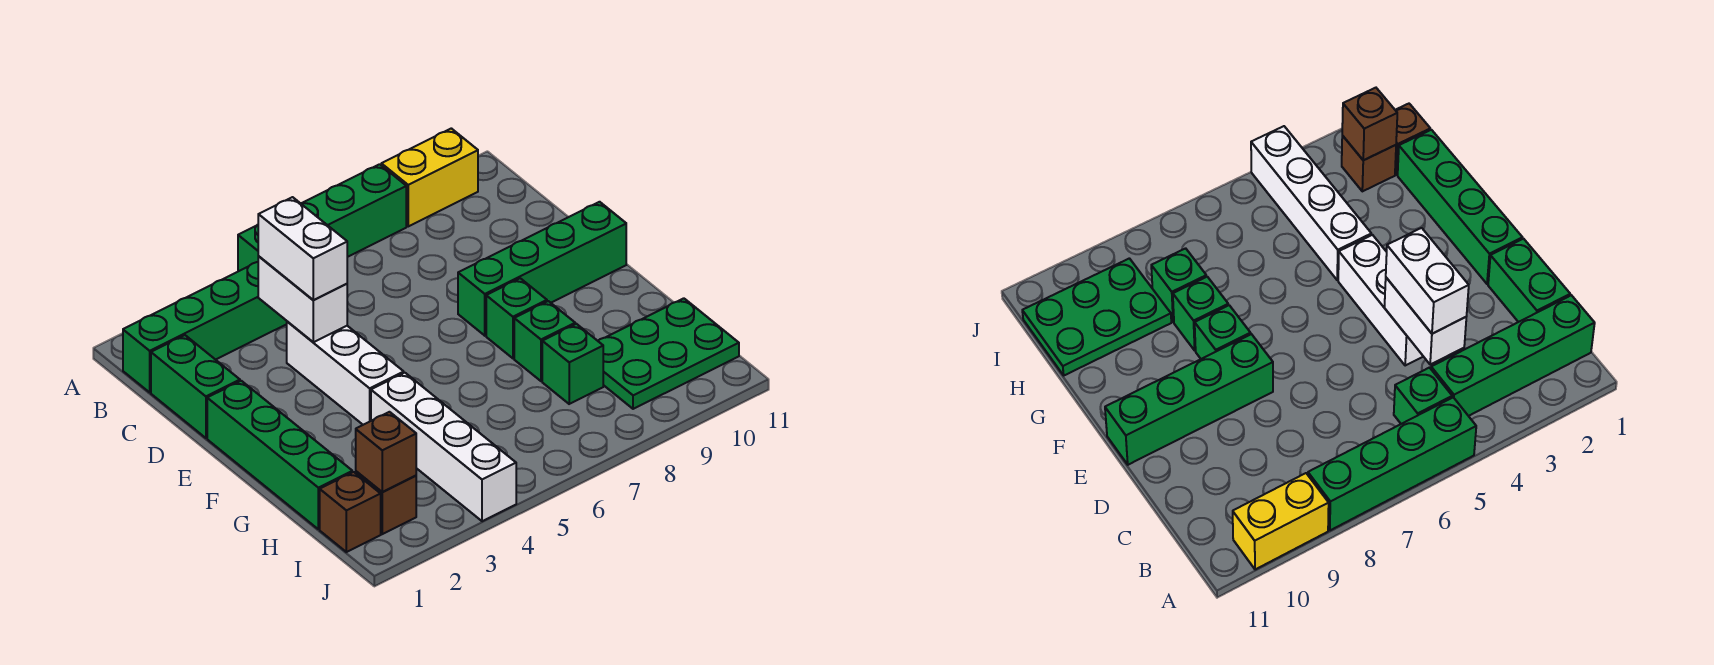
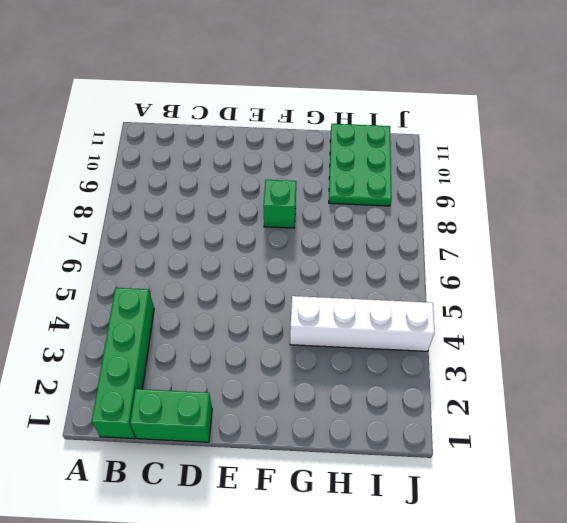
none -> green brick A5:A8 level 1
none -> yellow brick A9:A10 level 1
none -> green brick B5 level 1

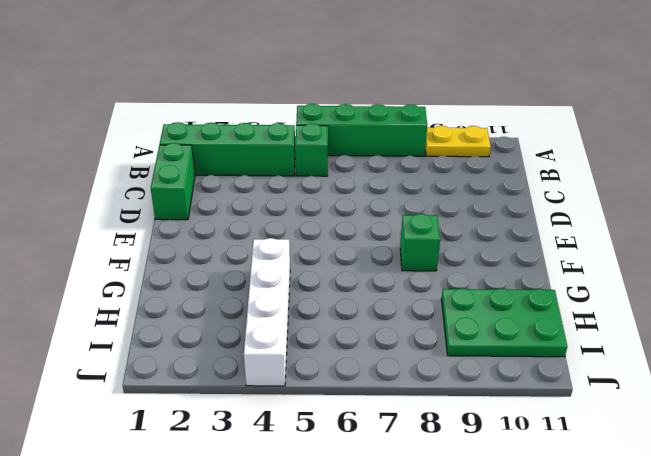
yellow plate A9:A10 level 1 -> yellow brick A9:A10 level 1
none -> white brick D4:F4 level 1
none -> green brick E1:H1 level 1
none -> green brick E8:E11 level 1

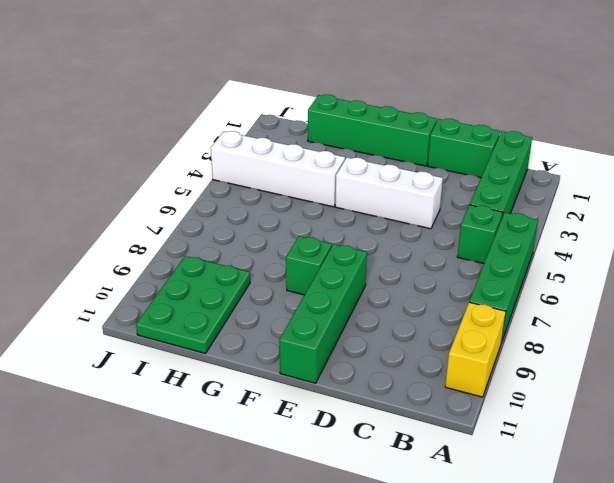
none -> green brick G8 level 1
none -> green brick H8 level 1
none -> brown brick I1 level 1

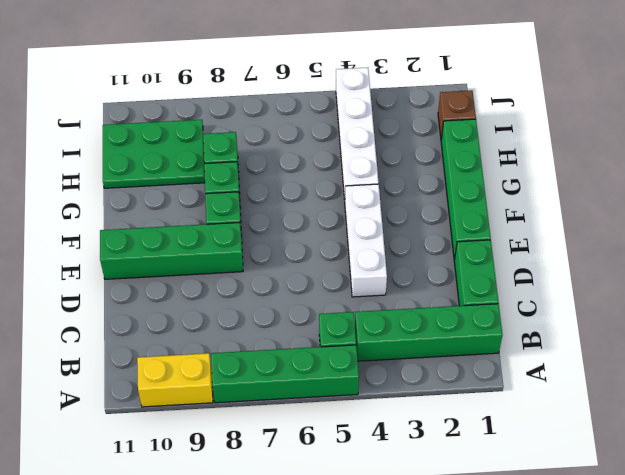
none -> brown brick I2 level 1
none -> white brick C4:D4 level 2
none -> brown brick I2 level 2

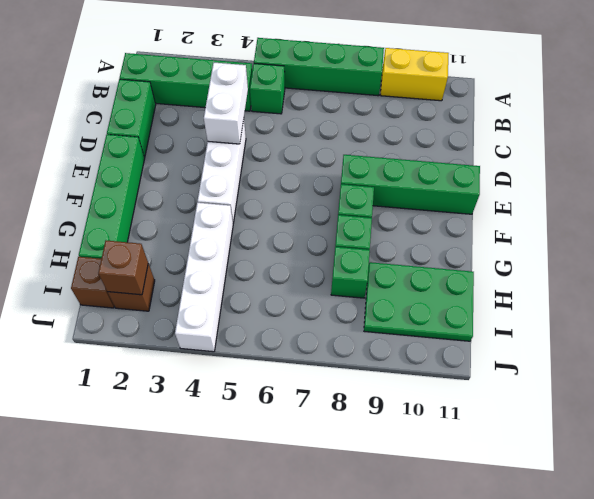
none -> white brick C4:D4 level 3

